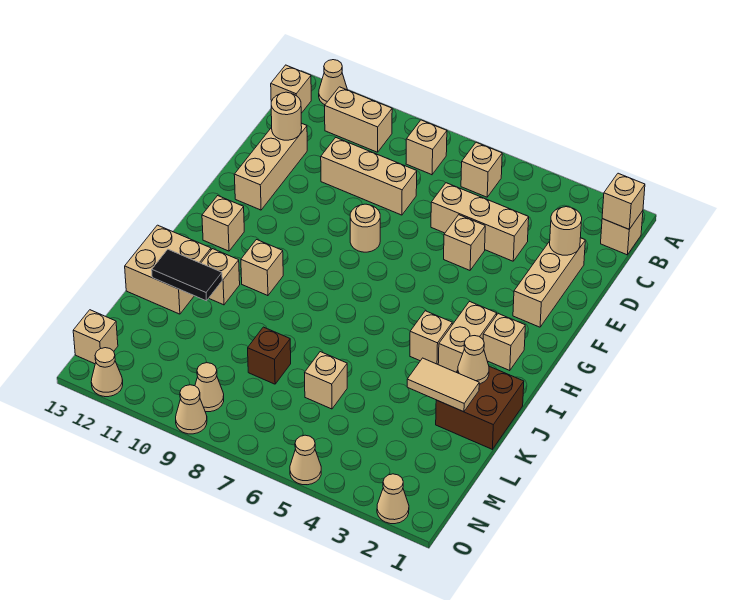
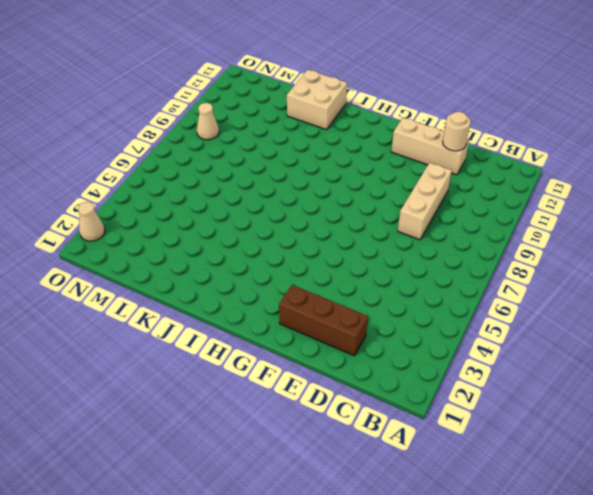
brown brick D2:F2 level 1 -> tan brick D2:F2 level 1
none -> tan cone A12 level 1
none -> tan brick B1 level 1
none -> tan brick B6 level 1
none -> tan brick B8 level 1

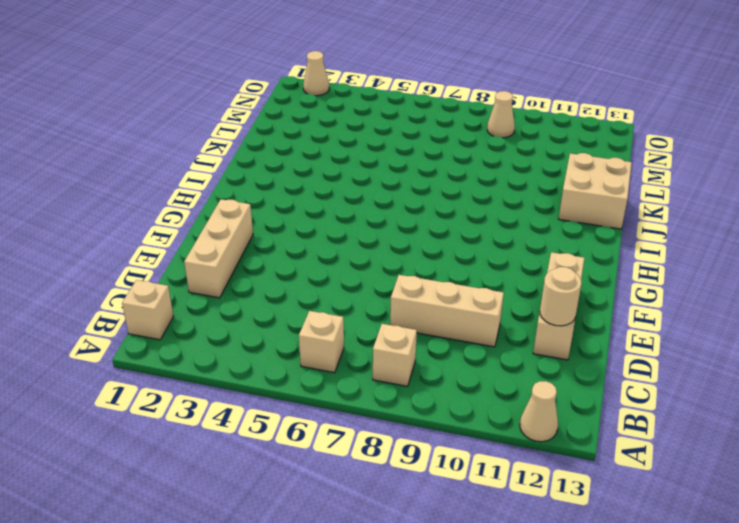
none -> tan brick B10:B11 level 1
none -> tan brick B13 level 1
none -> tan brick D4:D6 level 1
none -> tan brick E5 level 1

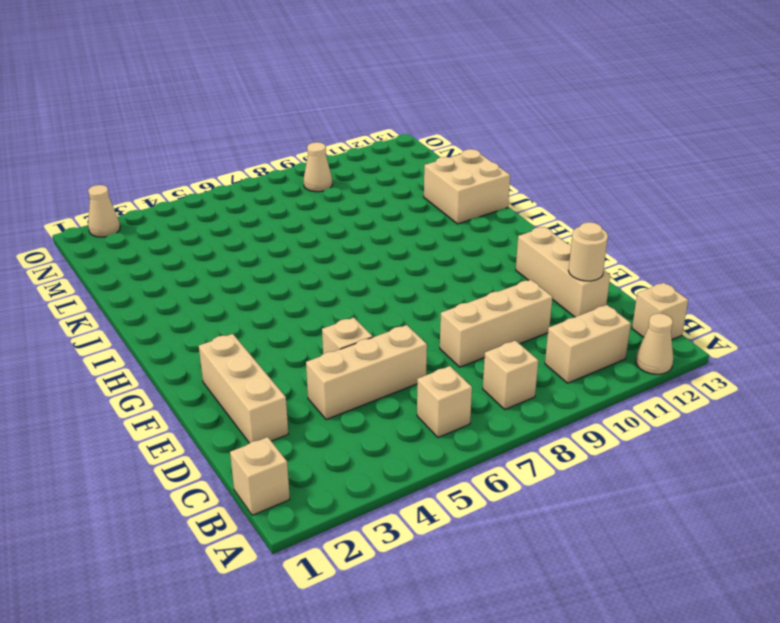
none -> tan round brick F8 level 1
none -> tan brick H2 level 1
none -> tan brick H3:I3 level 1
none -> tan brick H12 level 1

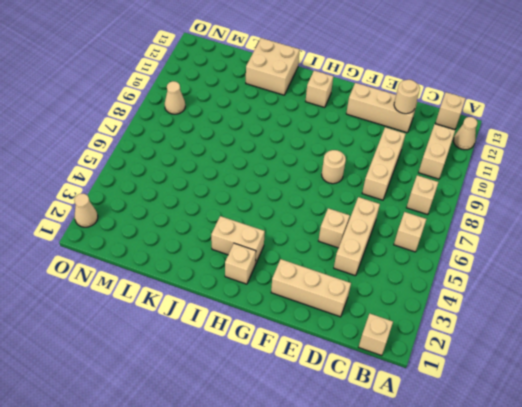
none -> tan brick I4 level 1
none -> tan brick I10 level 1
none -> brown brick J1:K2 level 1
none -> tan brick J11 level 1

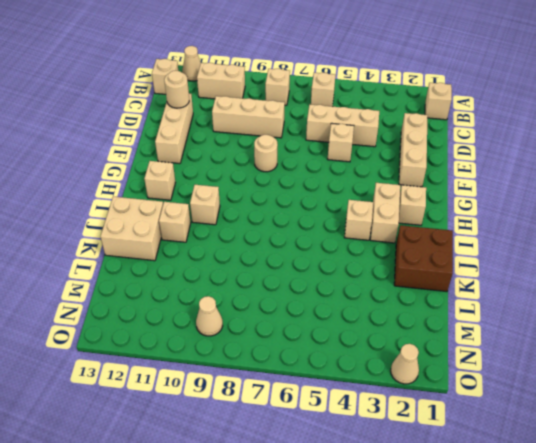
none -> tan brick L6 level 1
none -> brown brick L8 level 1
none -> tan brick N13 level 1
none -> tan cone O5 level 1

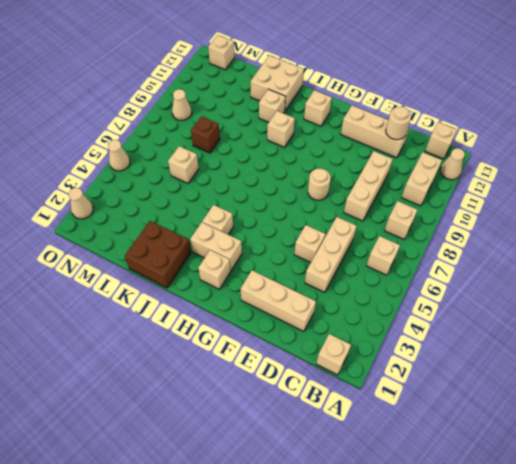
none -> tan cone O9 level 1
none -> tan cone O12 level 1
none -> tan brick B1 level 2
none -> tan round brick D2 level 2

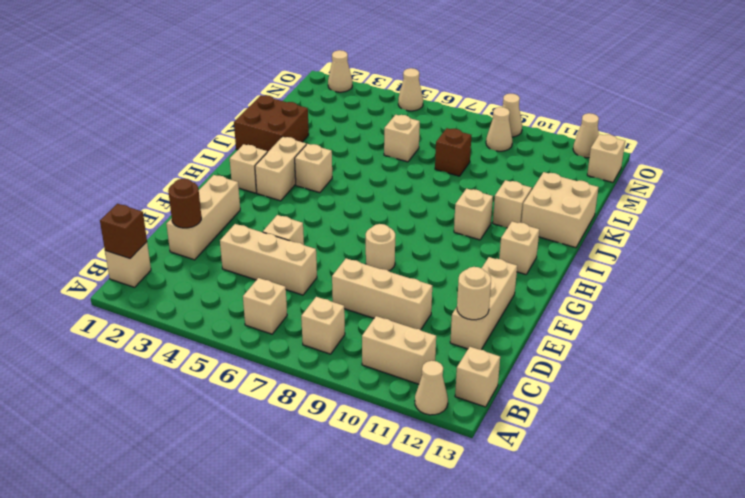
brown brick B1 level 2 -> tan brick B1 level 2
brown round brick D2 level 2 -> tan round brick D2 level 2
none -> tan cone J2 level 2
none -> tan tile K2:K3 level 2
none -> black tile K11:K12 level 2

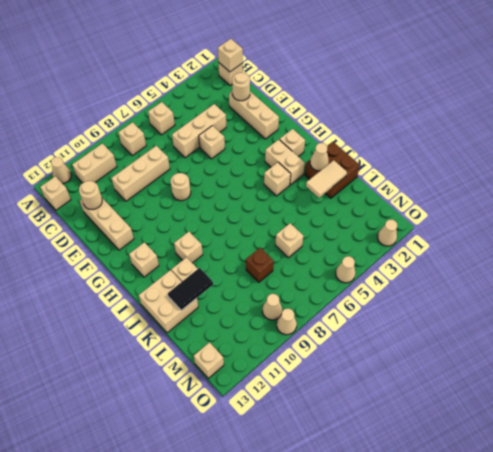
none -> tan cone O12 level 1

